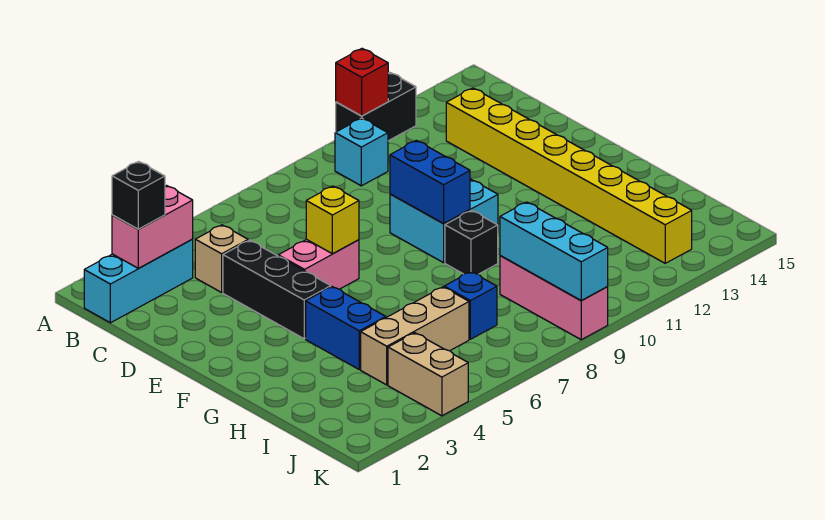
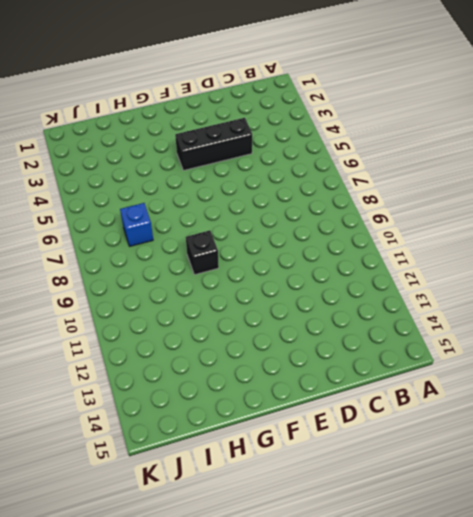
none -> black brick A11:A12 level 1
none -> cyan brick B1:B3 level 1
none -> cyan brick B10 level 1

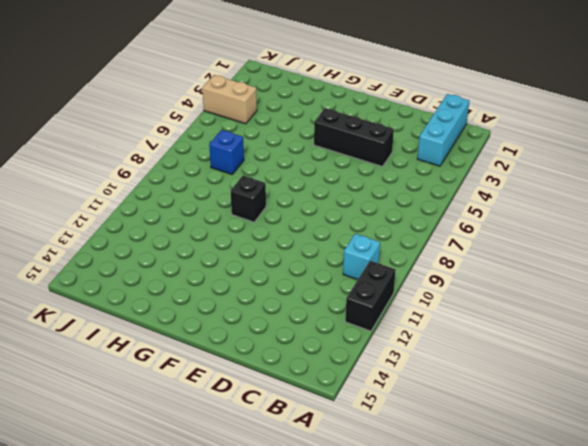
none -> tan brick C4 level 1
none -> yellow brick C13:J13 level 1
none -> pink brick E5:E6 level 1

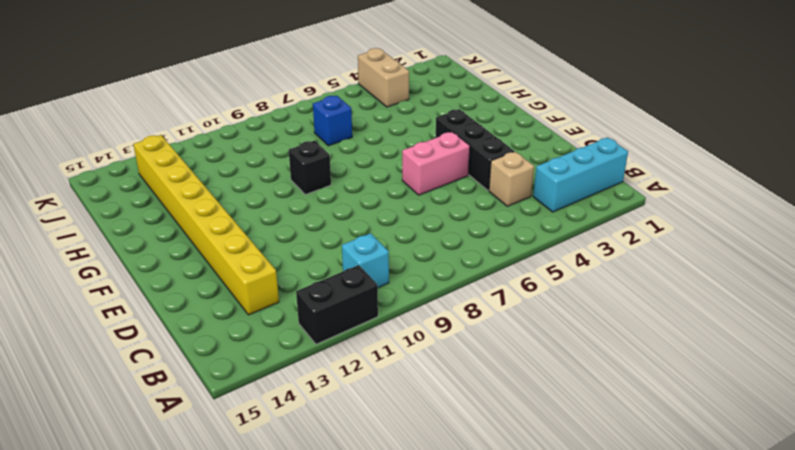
none -> cyan brick E9:F10 level 1
none -> blue brick G4:H4 level 1
none -> tan brick I4:I6 level 1

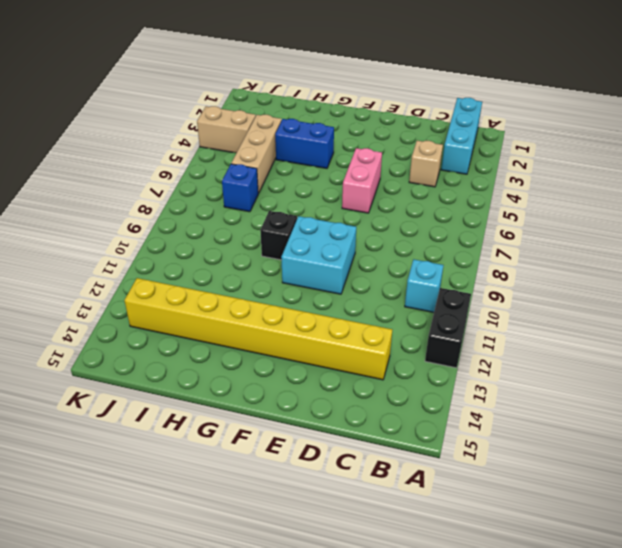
none -> black brick D4:F4 level 1
none -> pink brick I9:K9 level 1
none -> red brick A11 level 2

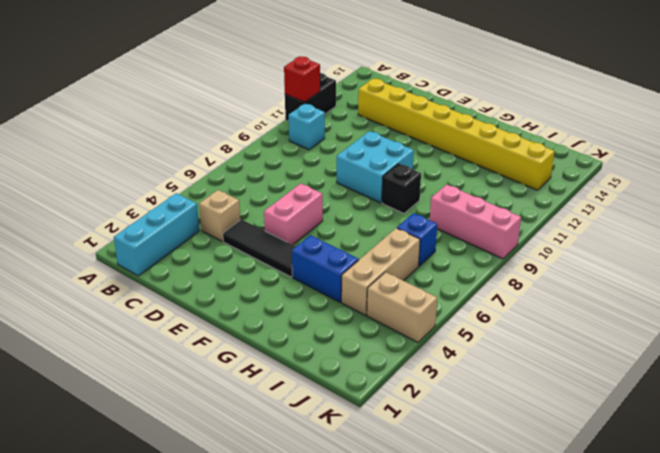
black tile D4:F4 level 1 -> black brick D4:F4 level 1
none -> pink brick B2:B3 level 2
none -> yellow brick E6 level 2
none -> blue brick E9:F9 level 2

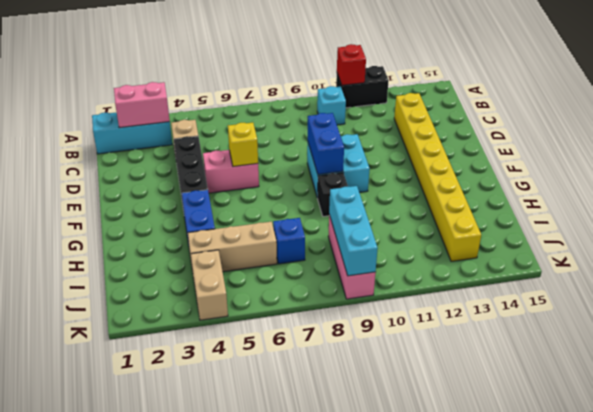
none -> black brick B2 level 3

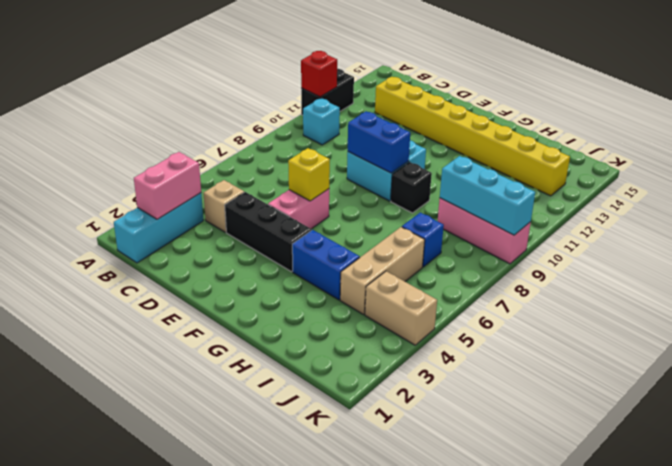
none -> black brick B2 level 3

